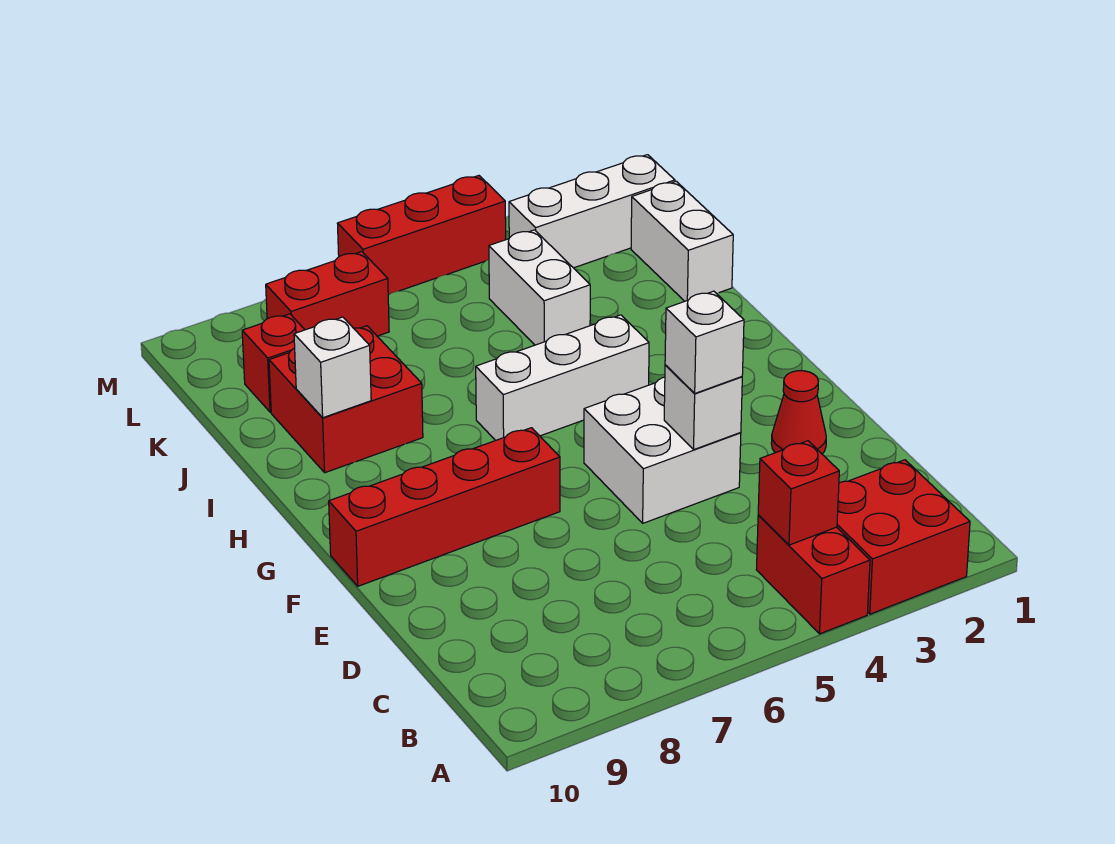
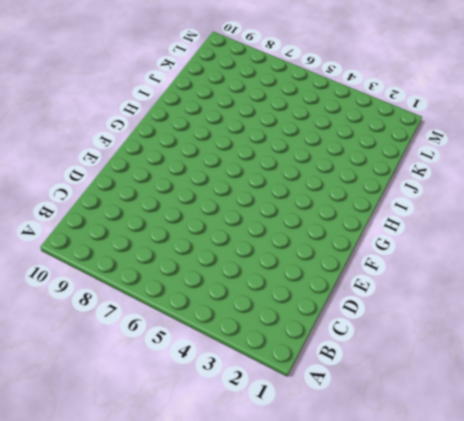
none -> red brick A2:B3 level 1
none -> red brick A4:B4 level 1
none -> red cone E2 level 1

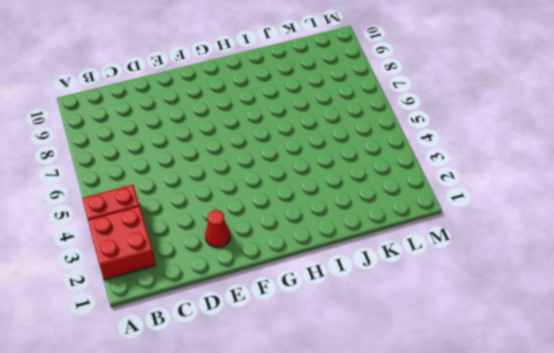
none -> white brick E4:F5 level 1
none -> red brick F7:F10 level 1
none -> white brick H4:H6 level 1

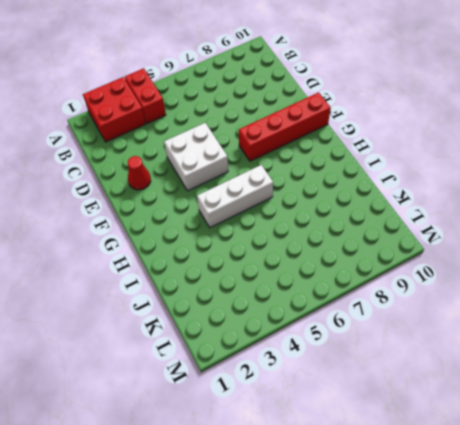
none -> red brick I8:J9 level 1
none -> white brick J1:K1 level 1
none -> white brick J4:K4 level 1

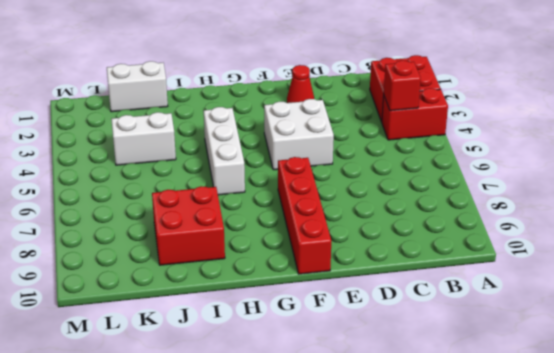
none -> red brick K9 level 1
none -> white brick L1:L3 level 1
none -> red brick L7:L8 level 1

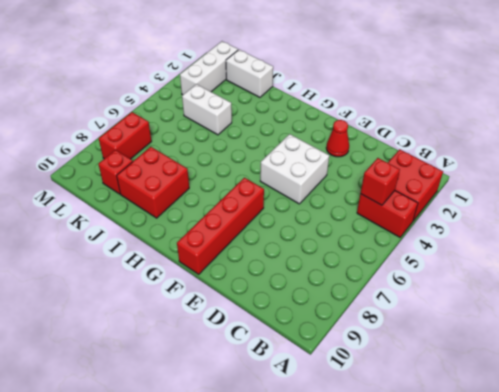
none -> white brick H4:H6 level 1
none -> red brick M4:M6 level 1
none -> white brick E4 level 2

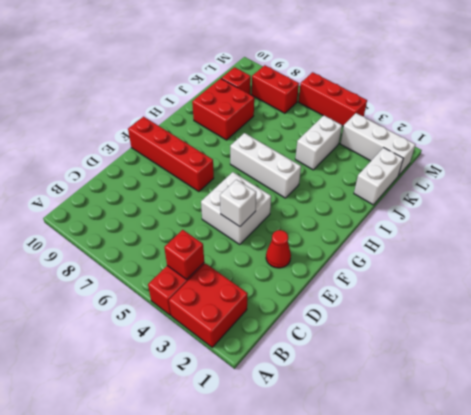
none -> white brick I9 level 2
none -> white brick E4 level 3

